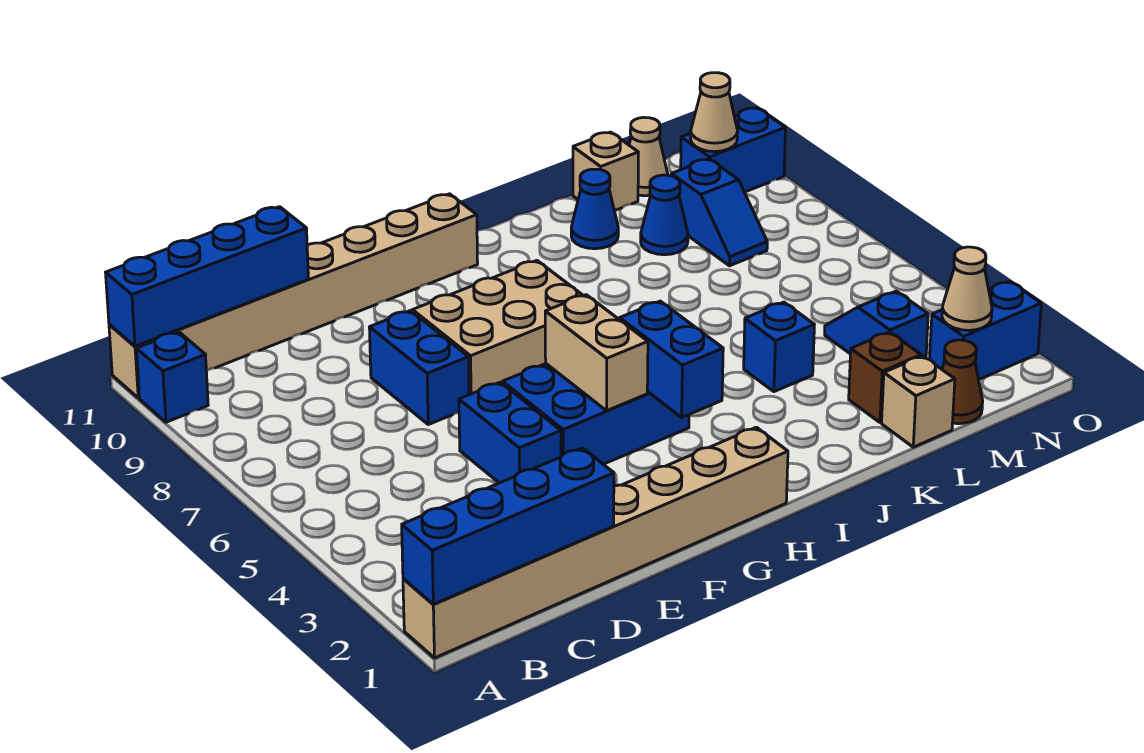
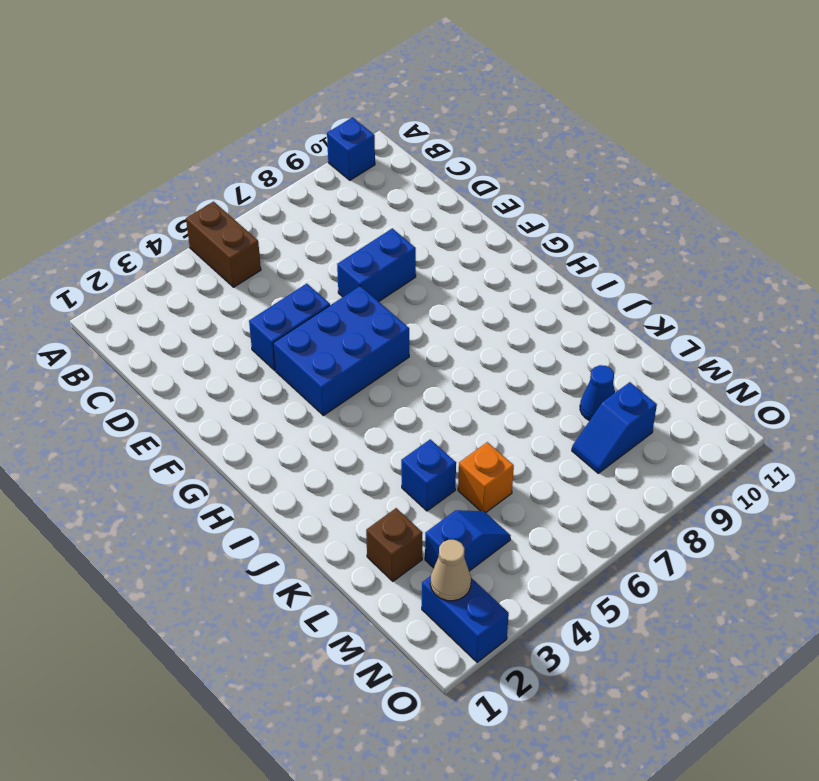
brown brick A5:B5 level 1 -> none
blue brick F4:G6 level 1 -> blue brick F4:H5 level 1
orange brick L5 level 1 -> none
none -> tan brick A1:H1 level 1
none -> tan brick A11:H11 level 1
none -> tan brick F7:H8 level 1

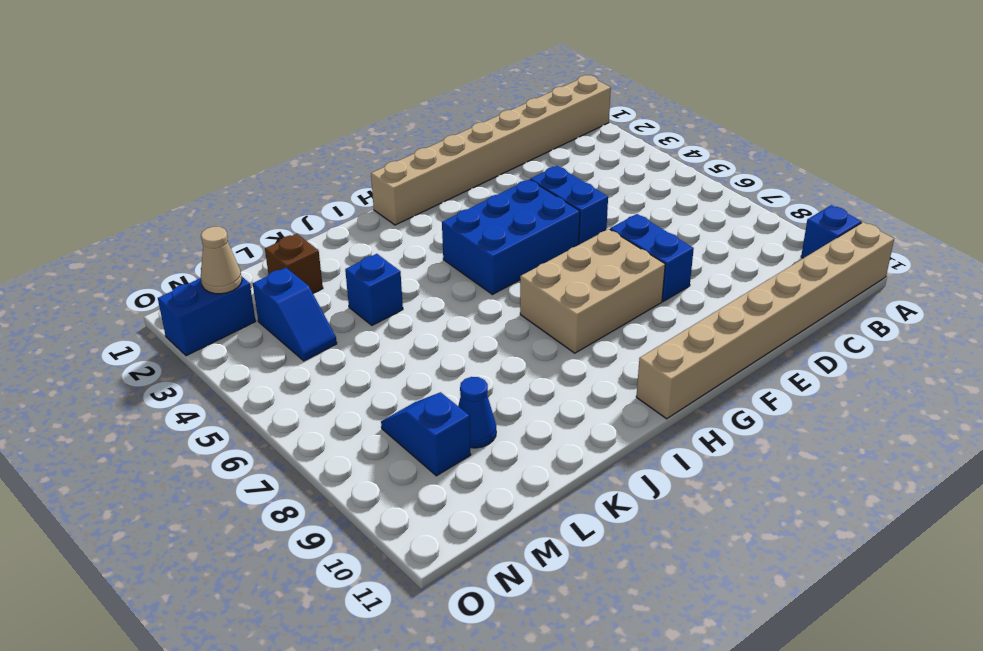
none -> blue cone K10 level 1
none -> tan brick L1 level 1
none -> tan brick L11 level 1

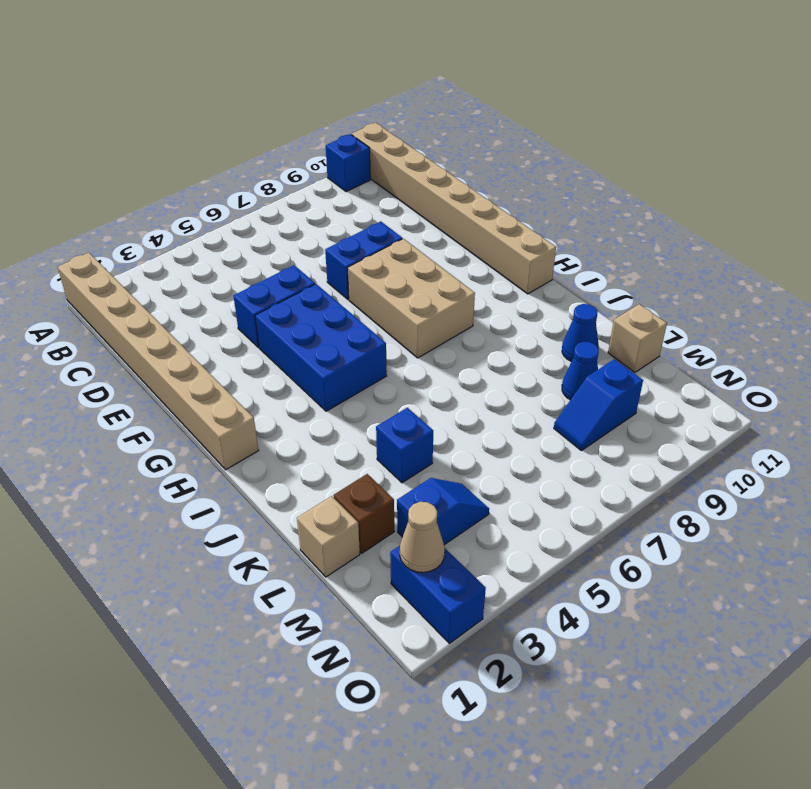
none -> brown cone M1 level 1
none -> tan cone M11 level 1
none -> blue brick N10:O10 level 1

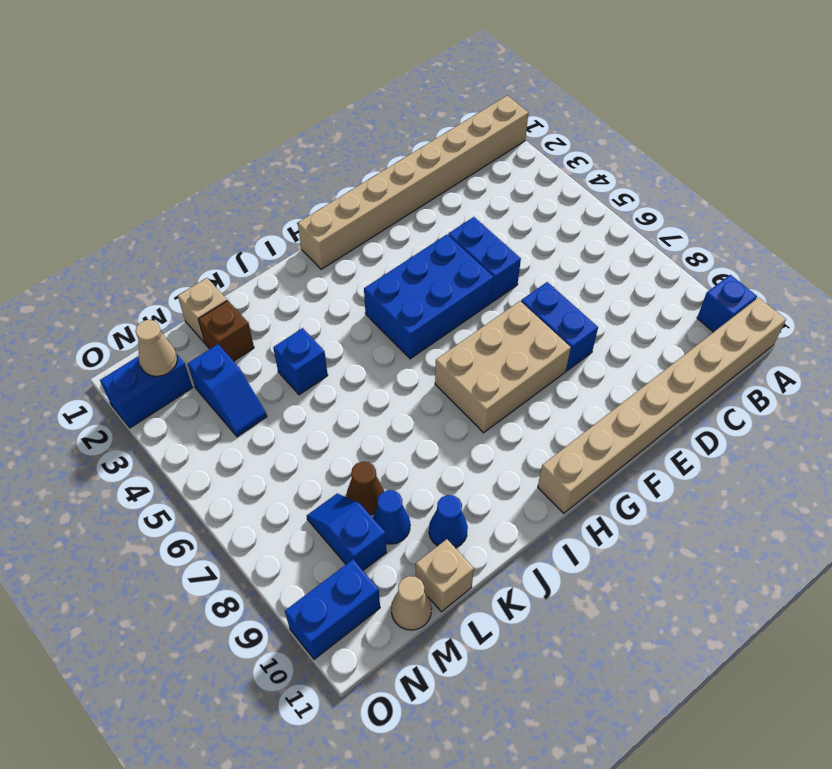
brown cone L8 level 1 -> brown cone M1 level 1
none -> blue brick A1:D1 level 2
none -> blue brick A11:D11 level 2
none -> tan brick G4:G5 level 2

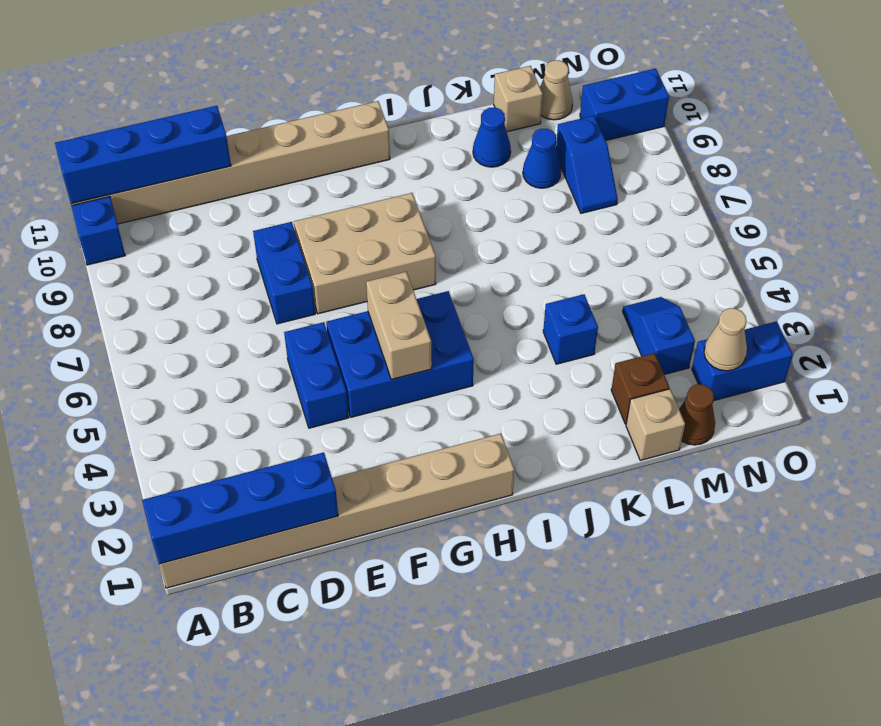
none -> blue brick H3:H4 level 2
none -> tan cone N10 level 2

